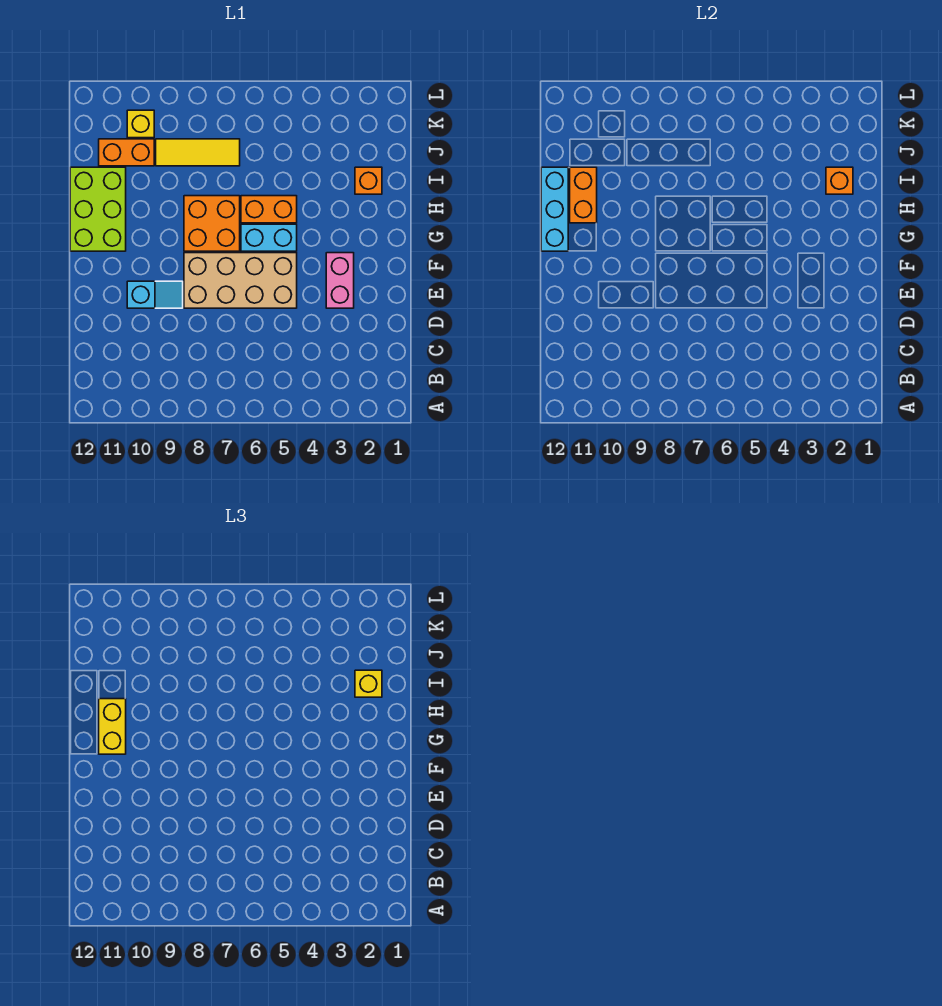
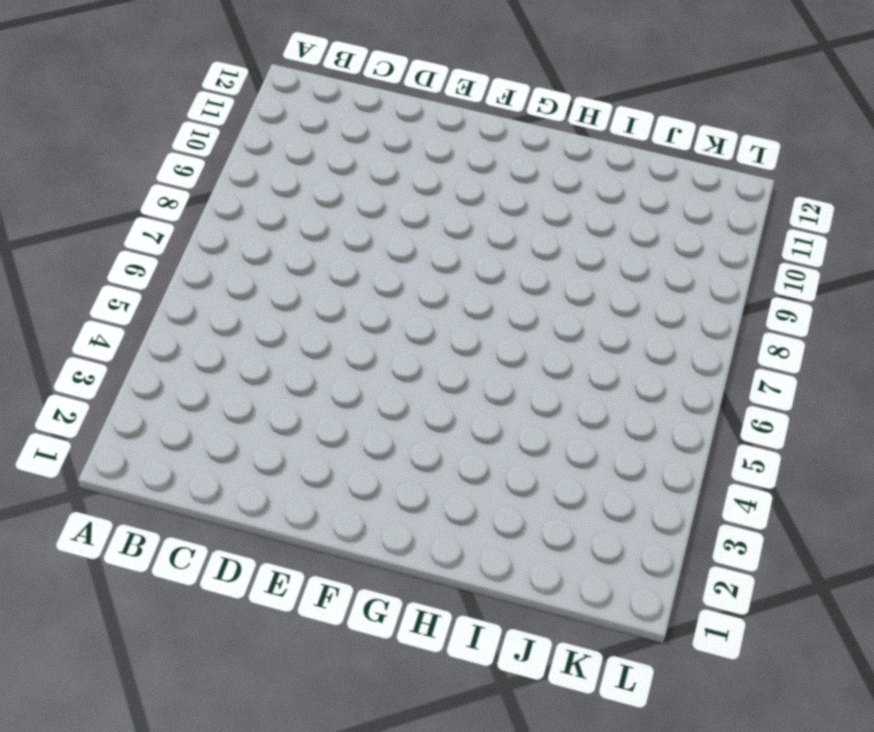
none -> pink brick E3:F3 level 1
none -> tan brick E5:F8 level 1
none -> cyan slope E9:E10 level 1 top 10

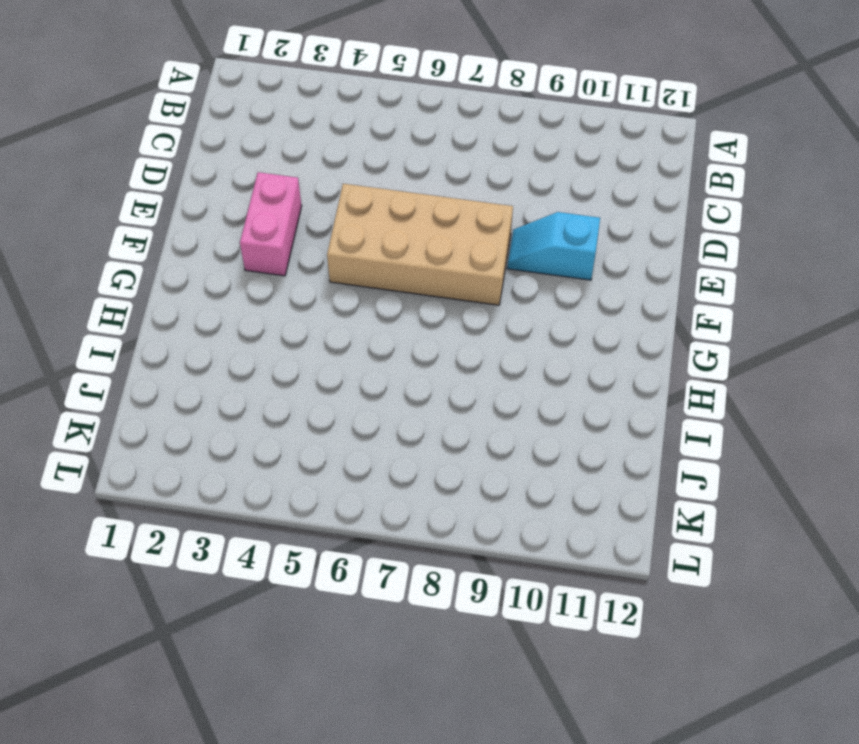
none -> cyan brick G5:G6 level 1
none -> orange brick G7:H8 level 1
none -> lime brick G11:I12 level 1

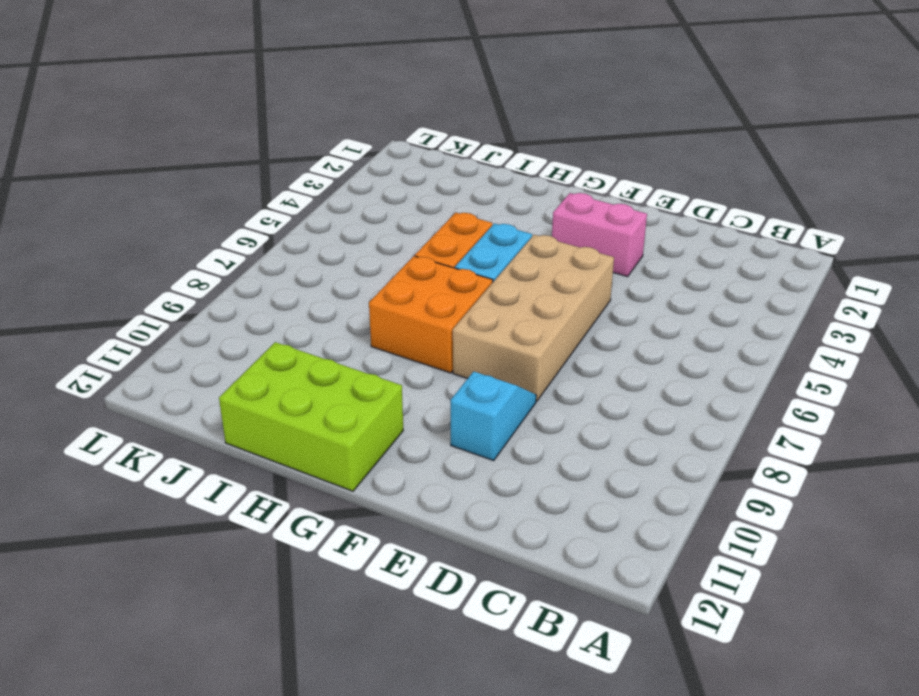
none -> orange brick I2 level 1
none -> yellow tile J7:J9 level 1
none -> orange brick J10:J11 level 1

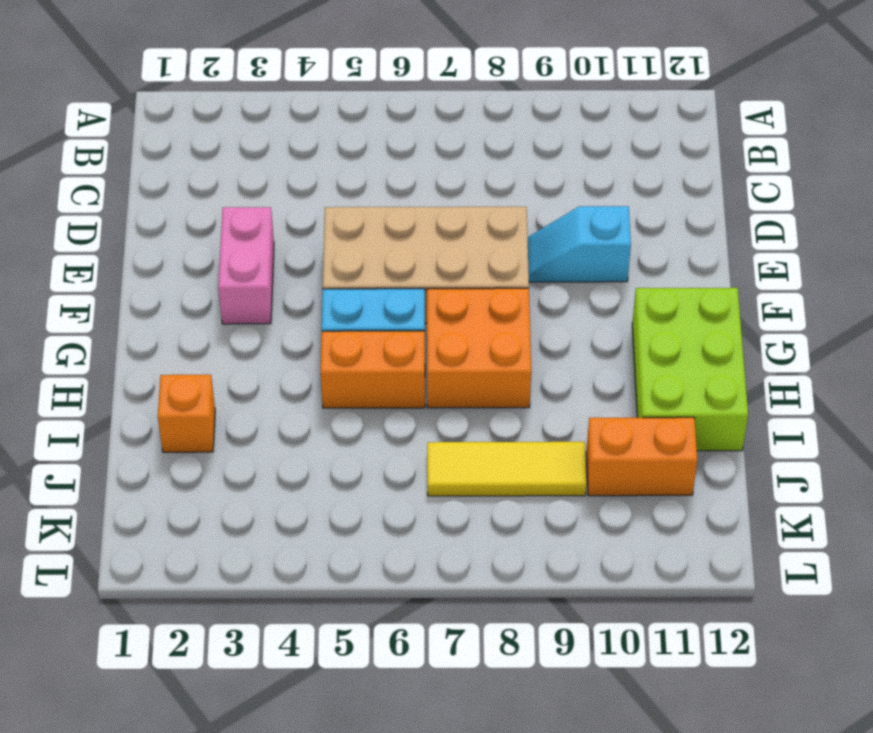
none -> yellow brick K10 level 1
none -> cyan brick G12:I12 level 2
none -> orange brick H11:I11 level 2

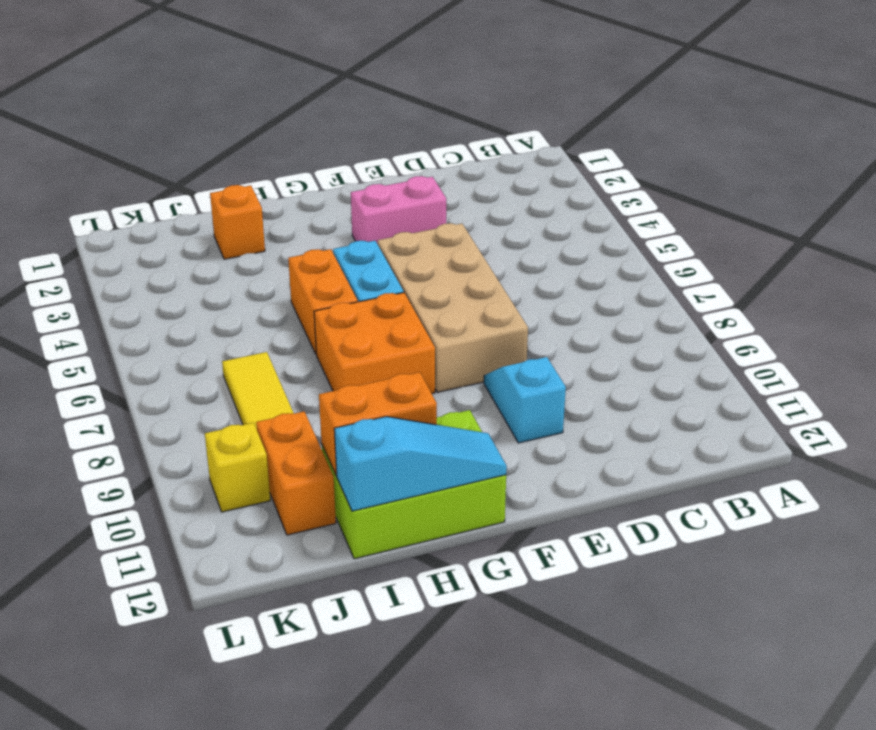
cyan slope G12:I12 level 2 top I -> cyan brick G12:I12 level 2
none -> orange brick I2 level 2
none -> yellow brick G11:H11 level 3
none -> yellow brick I2 level 3

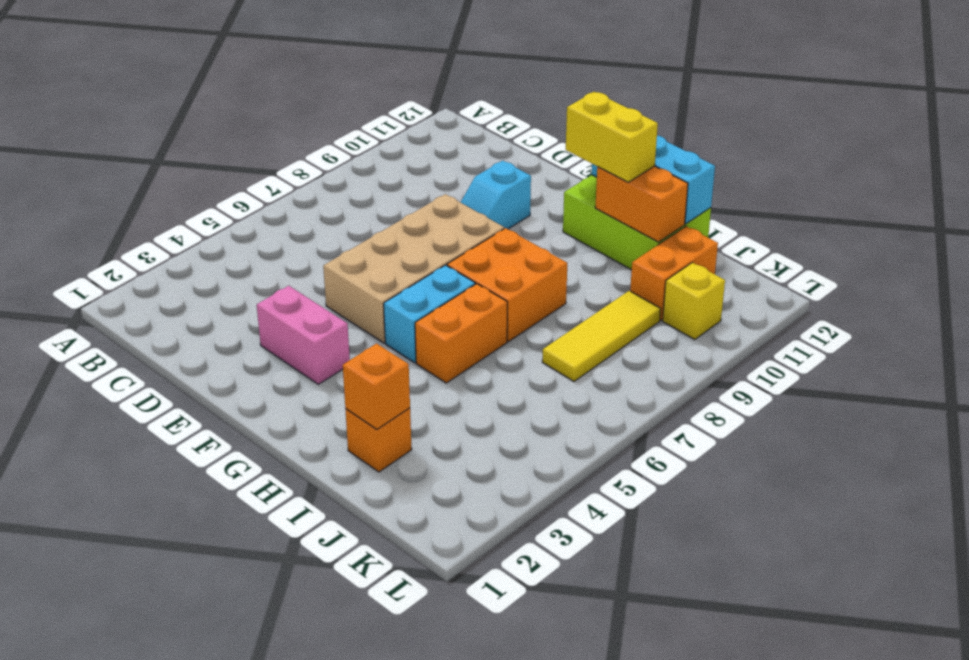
none -> yellow brick I2 level 3

